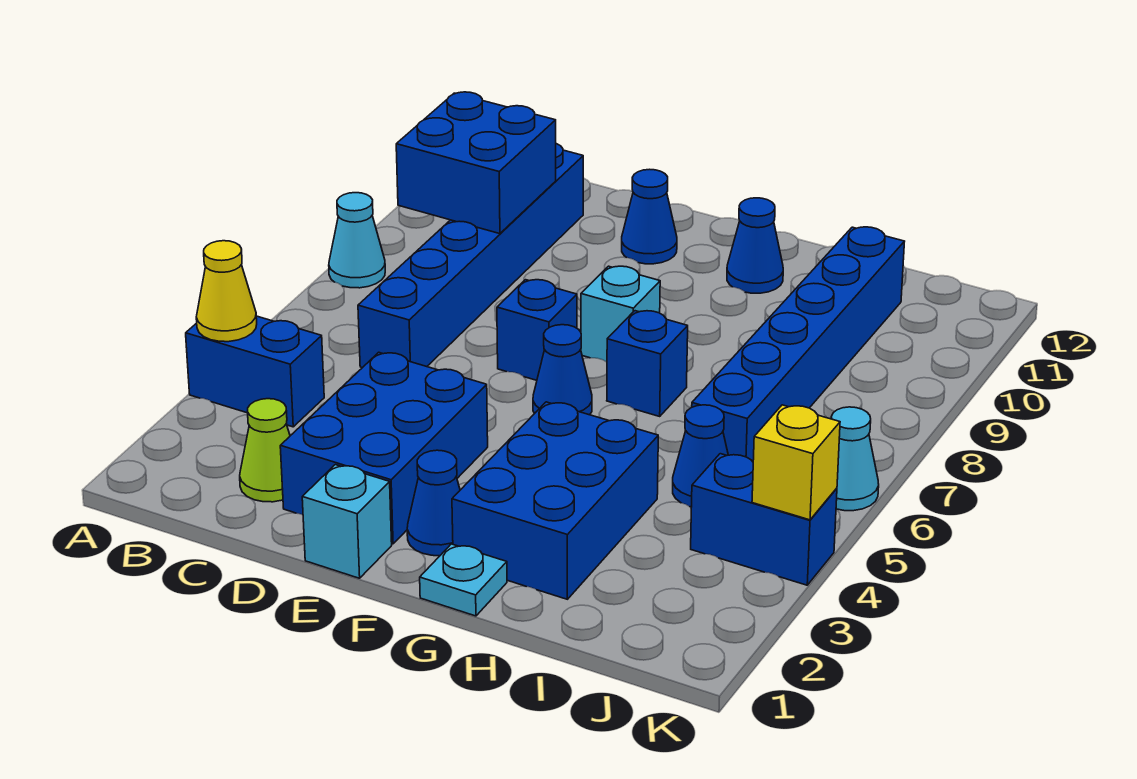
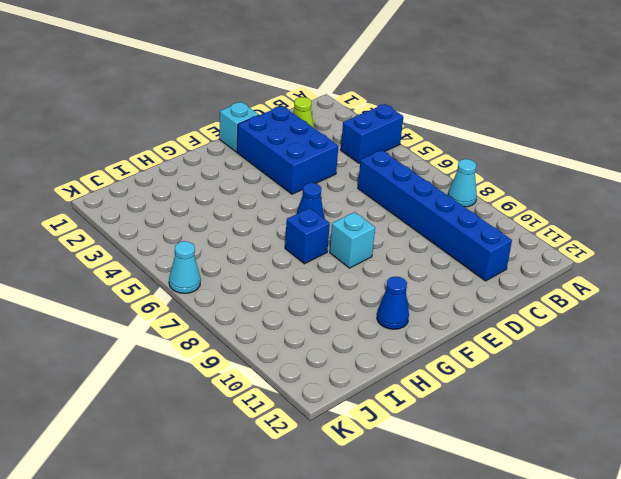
none -> blue brick E7 level 1
none -> blue cone E11 level 1
none -> blue cone F2 level 1

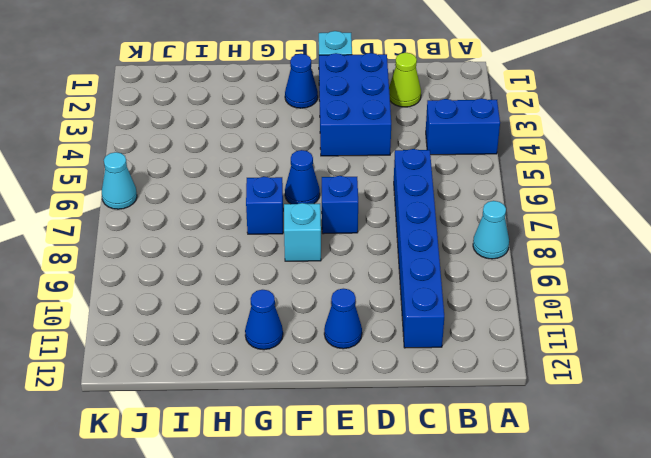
none -> cyan plate G1 level 1
none -> blue brick G2:H4 level 1
none -> blue cone I5 level 1

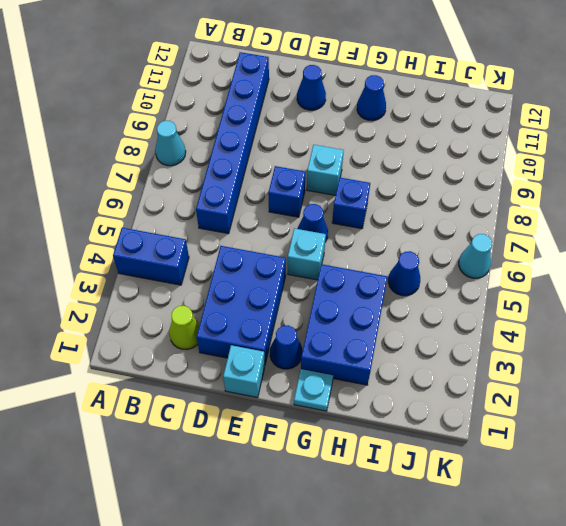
cyan brick F5 level 1 -> none
none -> blue brick I6:I11 level 1
none -> blue brick J4:K4 level 1
none -> yellow cone A4 level 2

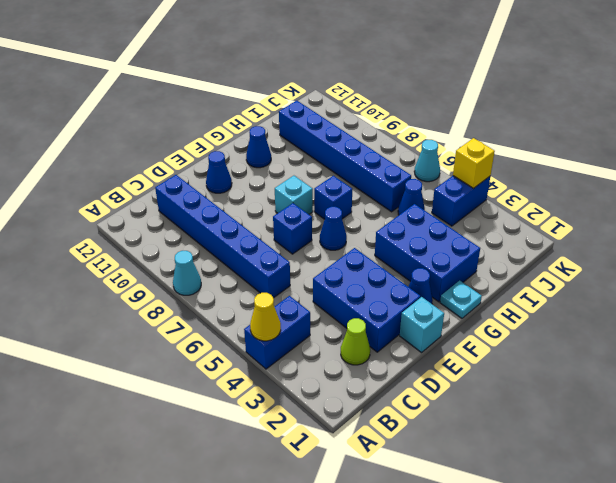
none -> blue brick B9:C10 level 2

